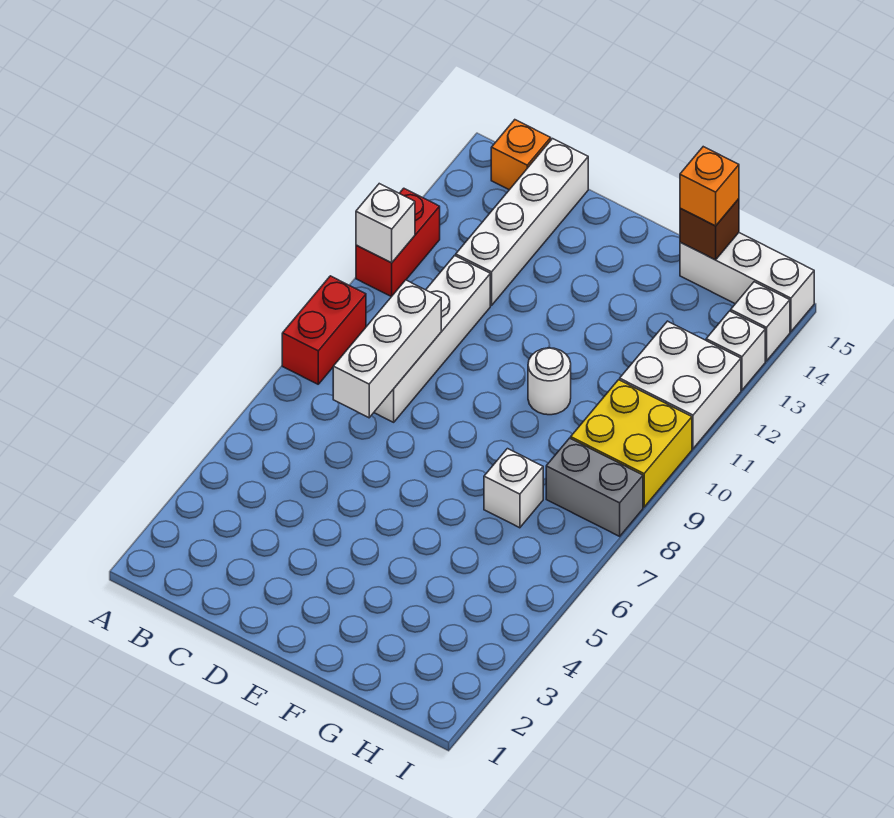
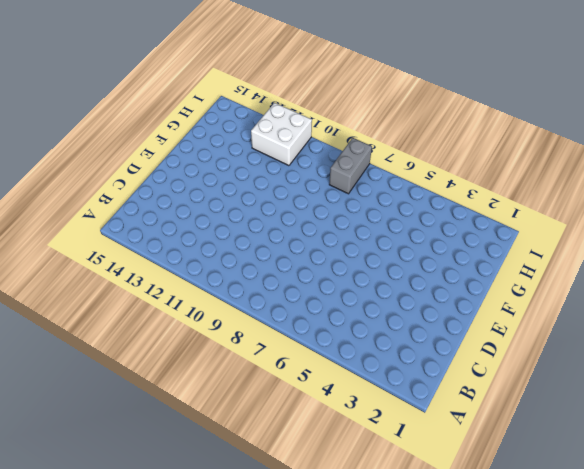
none -> red brick A8:A9 level 1
none -> red brick A11:A12 level 1
none -> orange brick B15 level 1

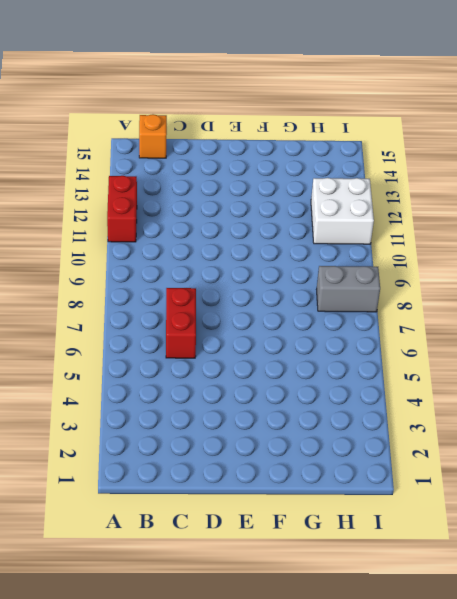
red brick C6:C7 level 1 -> red brick A8:A9 level 1
none -> white brick C8:C11 level 1
none -> white brick C12:C15 level 1
none -> white round brick F10 level 1

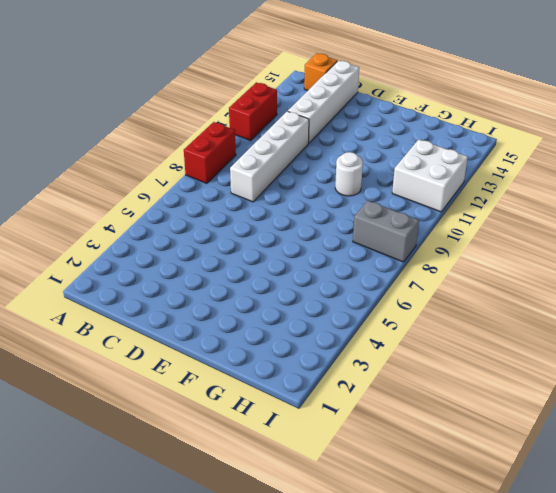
none -> white brick G7 level 1
none -> white brick G15:I15 level 1
none -> yellow brick H9:I10 level 1

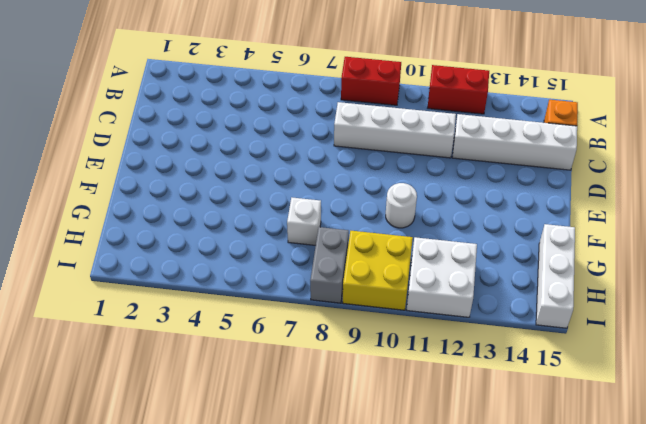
none -> white brick I13 level 1
none -> white brick I14 level 1
none -> white brick A11 level 2

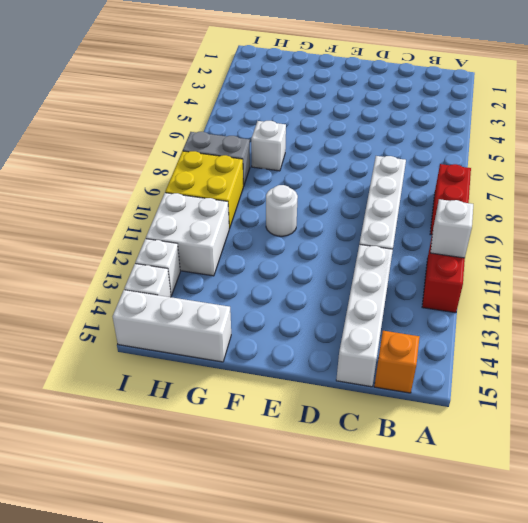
none -> white brick C7:C9 level 2
none -> brown brick G15 level 2
none -> orange brick G15 level 3

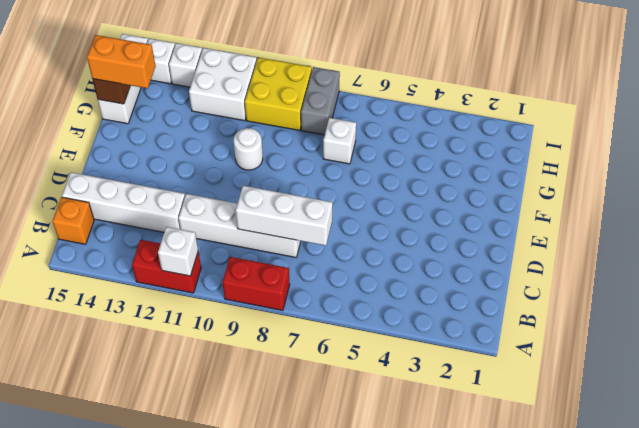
orange brick G14:G15 level 3 -> orange brick G15 level 3

